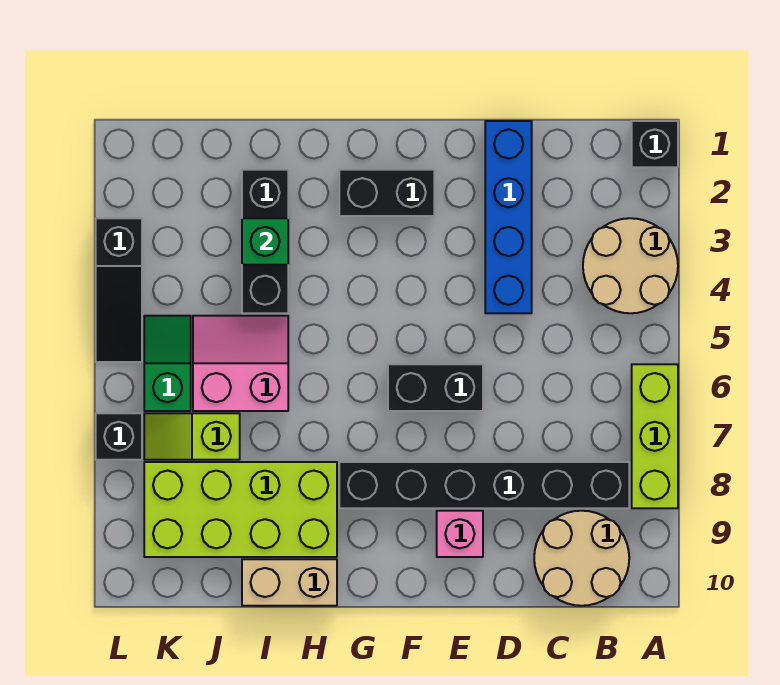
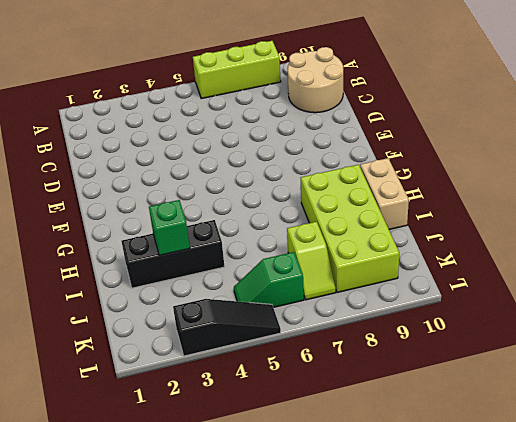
none -> black brick A1 level 1
none -> tan round brick A3:B4 level 1
none -> black brick B8:G8 level 1

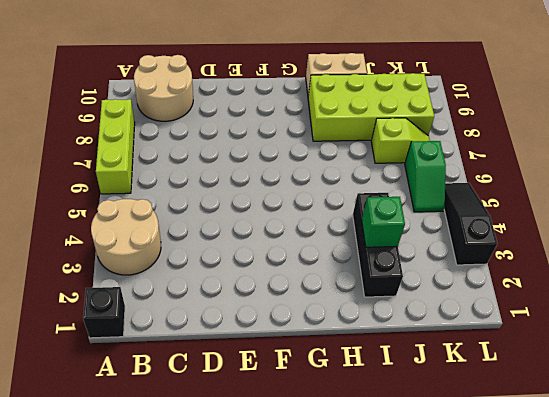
none -> black brick B8:G8 level 1
none -> blue brick D1:D4 level 1
none -> black brick E6:F6 level 1

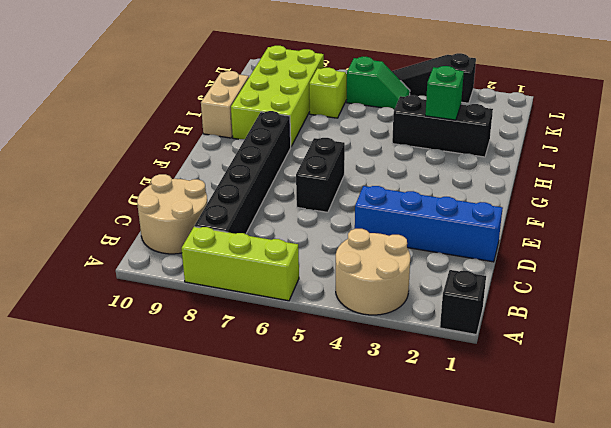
none -> pink brick E9 level 1
none -> black brick F2:G2 level 1
none -> pink slope I5:J6 level 1 top 6

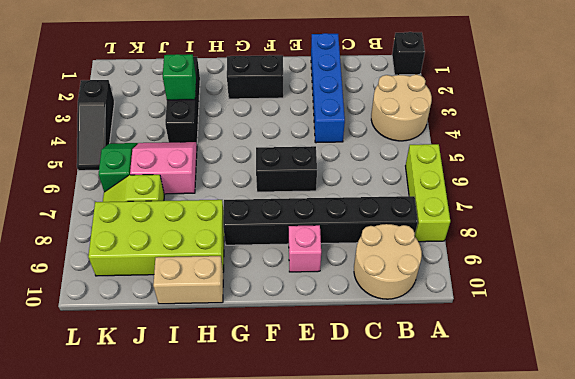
none -> black brick L7 level 1

